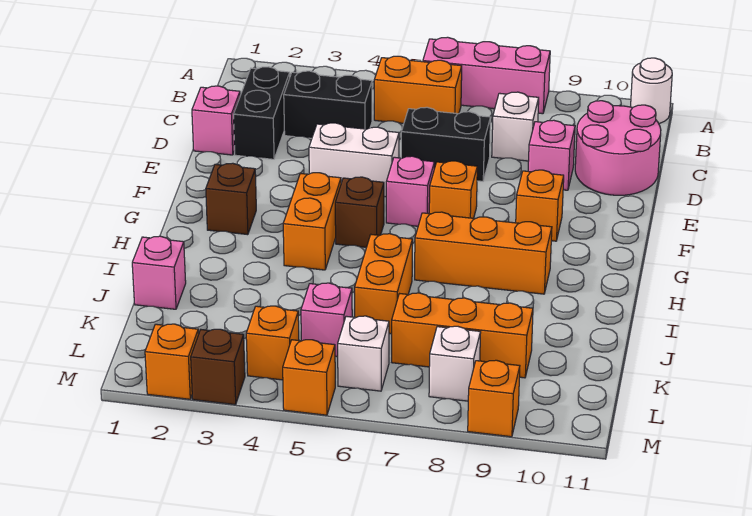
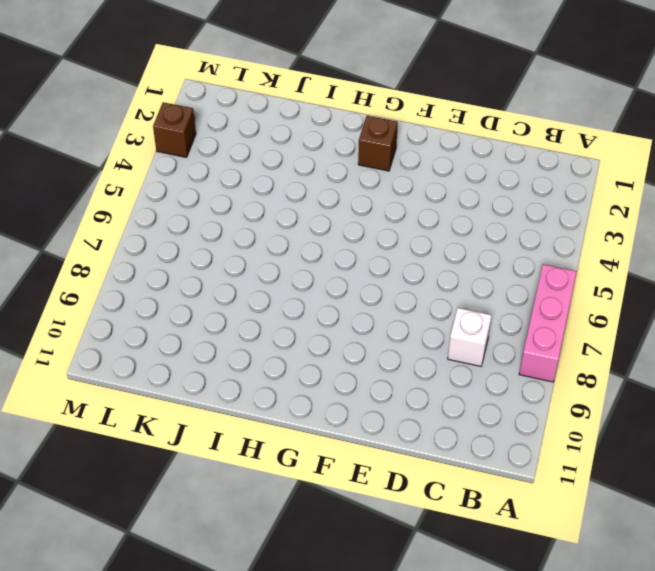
none -> white round brick A11 level 1
none -> orange brick B5:B6 level 1
none -> black brick C2:D2 level 1

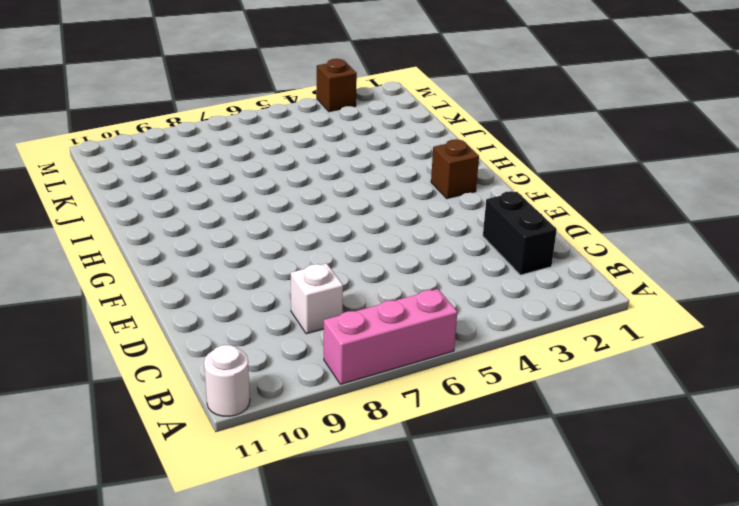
none -> orange brick B5:B6 level 1
none -> black brick C3:C4 level 1
none -> pink round brick C10:D11 level 1

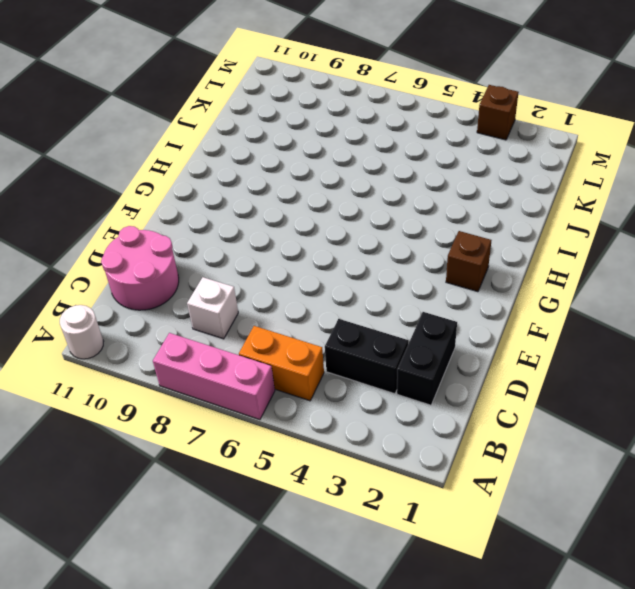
none -> pink brick D1 level 1
none -> black brick D6:D7 level 1
none -> pink brick D9 level 1

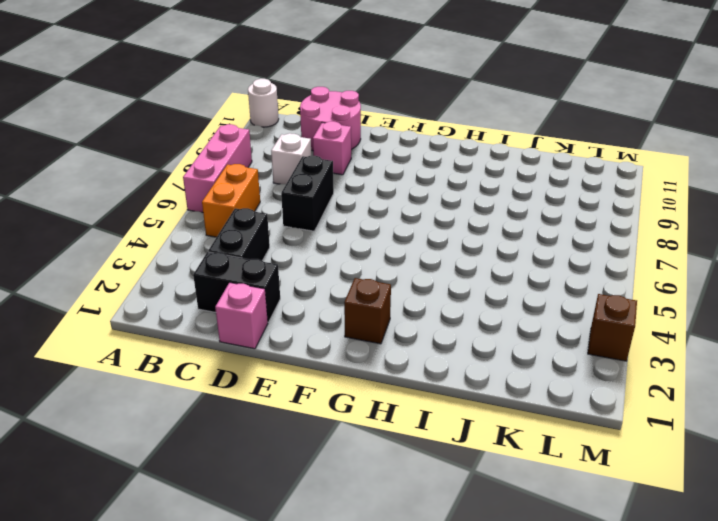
none -> white brick E4:E5 level 1
none -> pink brick F6 level 1
none -> orange brick F7 level 1

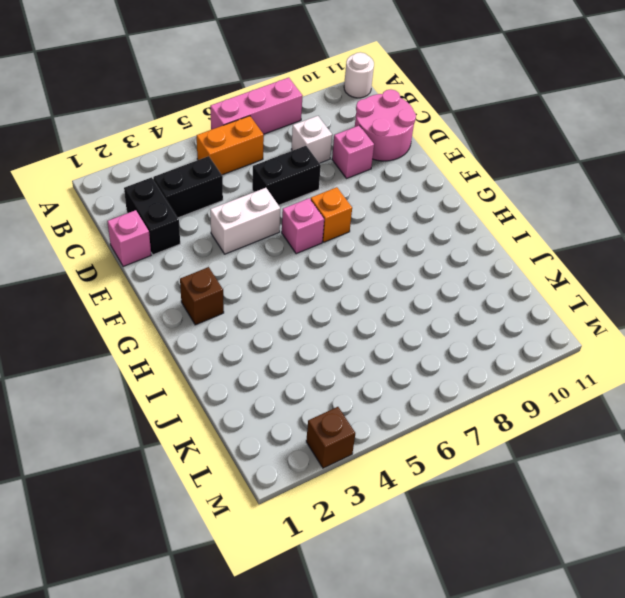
none -> orange brick F9 level 1
none -> orange brick G4:H4 level 1
none -> brown brick G5 level 1

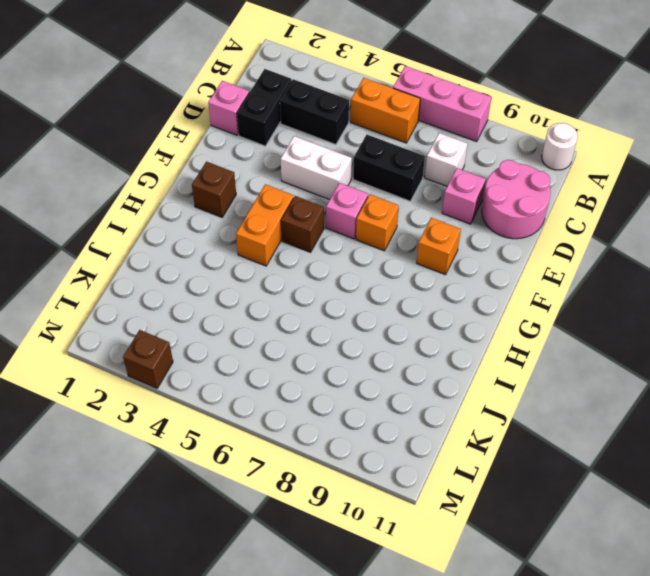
none -> orange brick H7:H9 level 1
none -> orange brick I6:J6 level 1
none -> pink brick J1 level 1

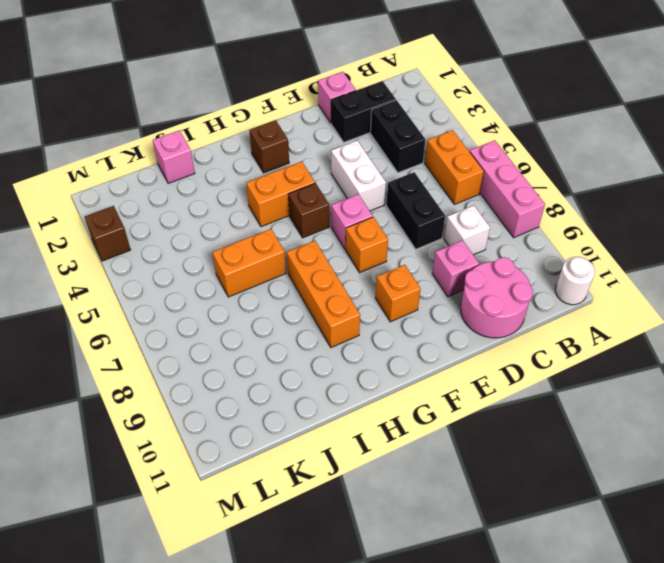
none -> pink brick K5 level 1
none -> orange brick K7:K9 level 1
none -> orange brick L4 level 1

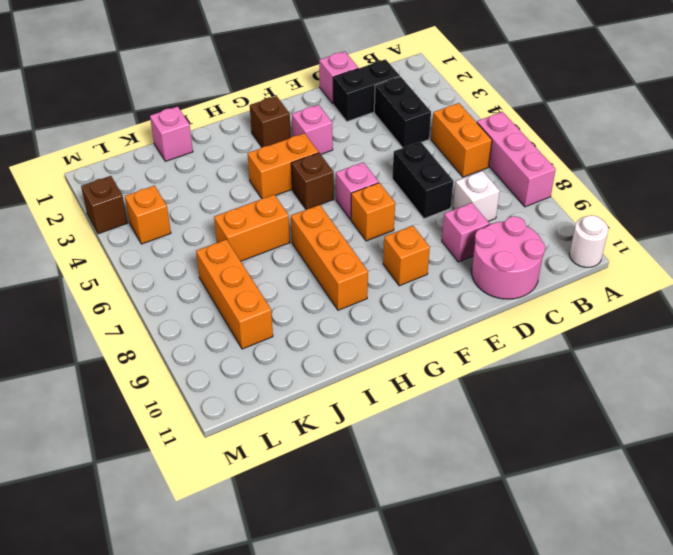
pink brick F3 level 1 -> pink brick K5 level 1
none -> white brick E4:E5 level 1
none -> white brick L6 level 1
none -> white brick L8 level 1

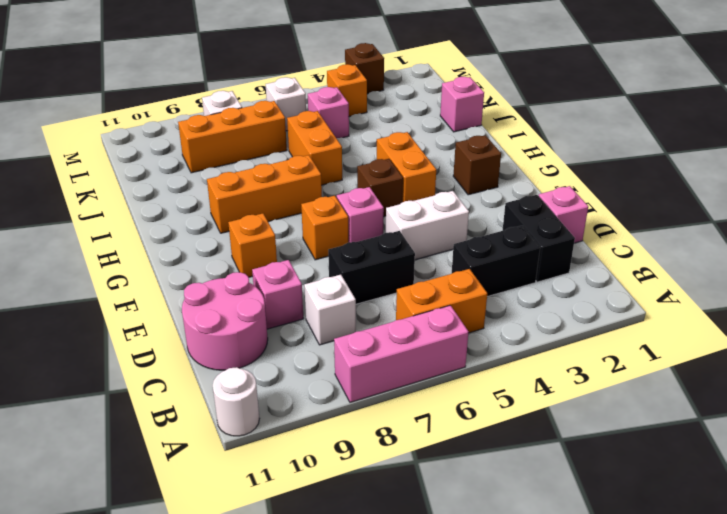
none -> orange brick M2 level 1
none -> orange brick M5 level 1
none -> orange brick M9 level 1

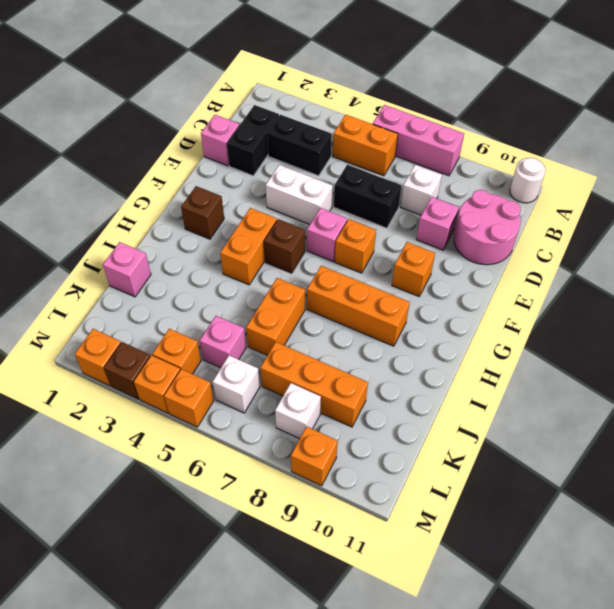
orange brick M4 level 1 -> none

